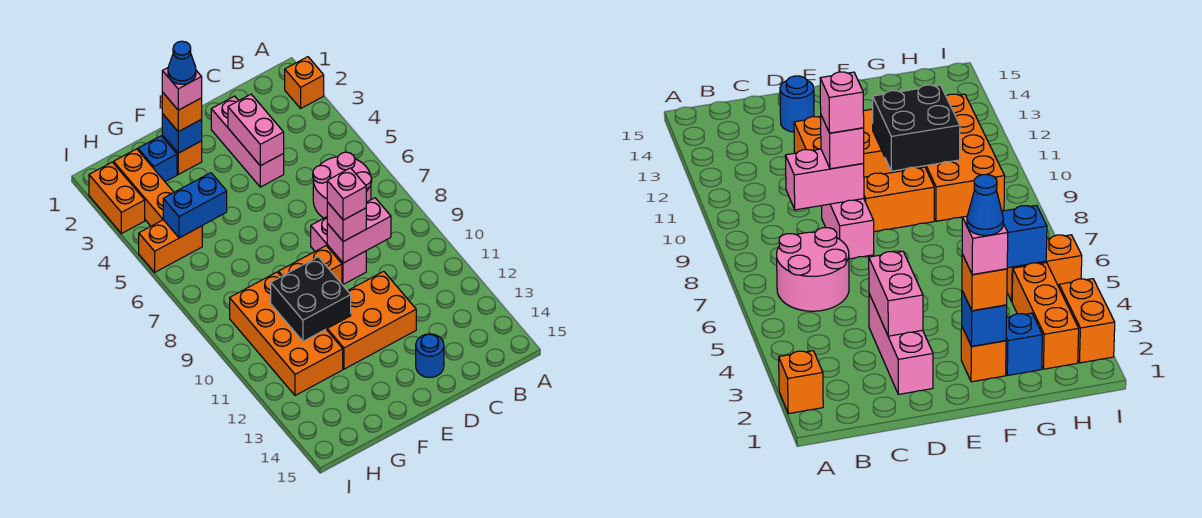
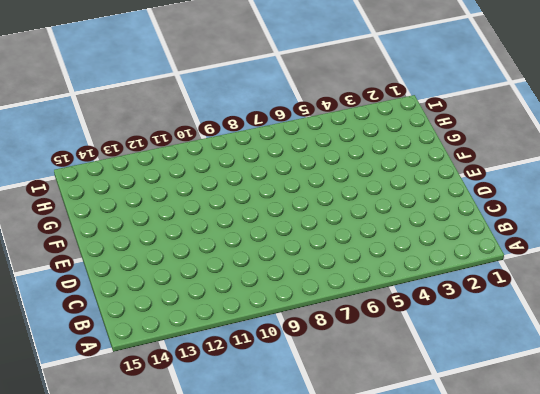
none -> orange brick A2 level 1
none -> pink round brick B6:C7 level 1
none -> pink brick D2:D4 level 1

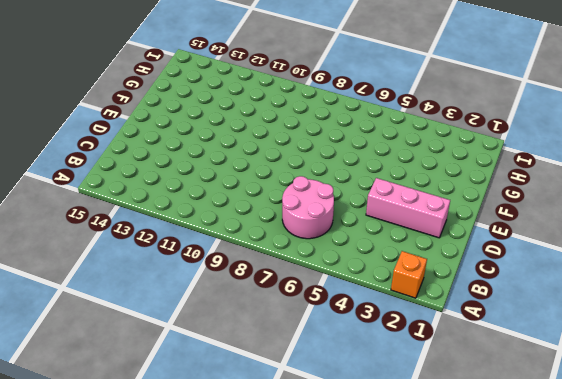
none -> pink brick D8:D9 level 1
none -> orange brick D11:F12 level 1
none -> blue round brick D14 level 1

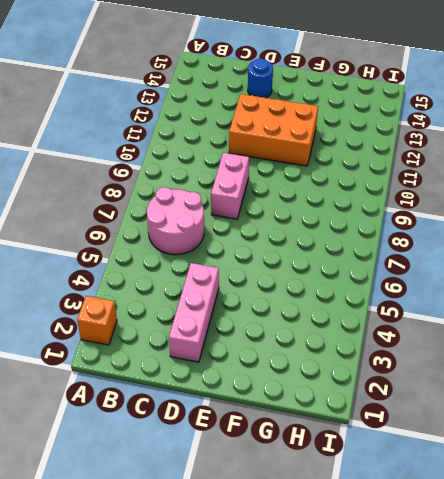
none -> orange brick E9:F9 level 1
none -> orange brick F2 level 1
none -> blue brick G2 level 1

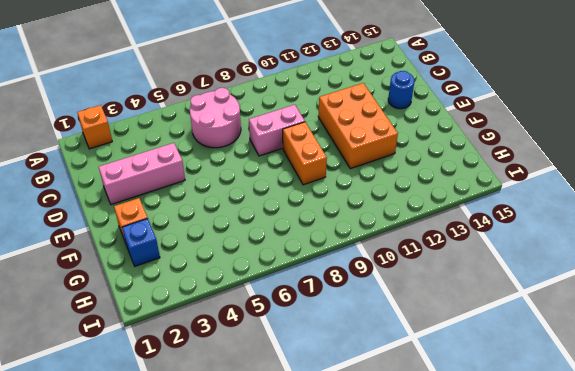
none -> orange brick G9:H12 level 1
none -> orange brick H2:H4 level 1
none -> orange brick H5:I5 level 1

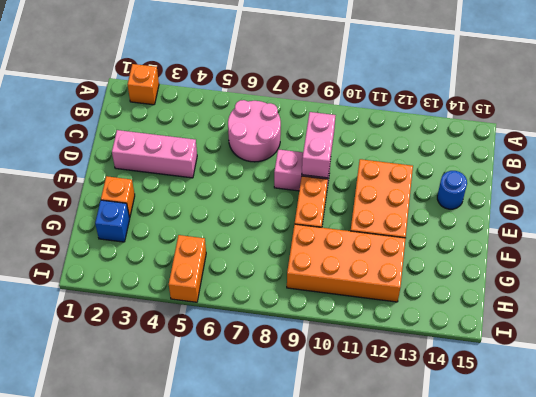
none -> orange brick H2:H4 level 1
none -> orange brick I2:I3 level 1
none -> pink brick D3:D4 level 2

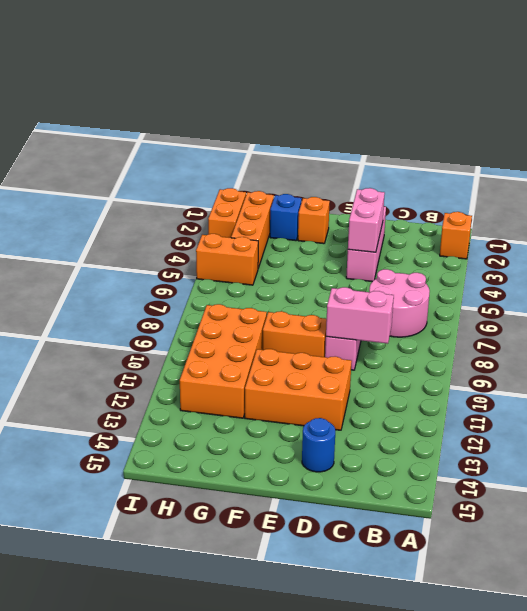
none -> blue brick F2 level 2
none -> black brick F10:G11 level 2
none -> blue brick G5:H5 level 2

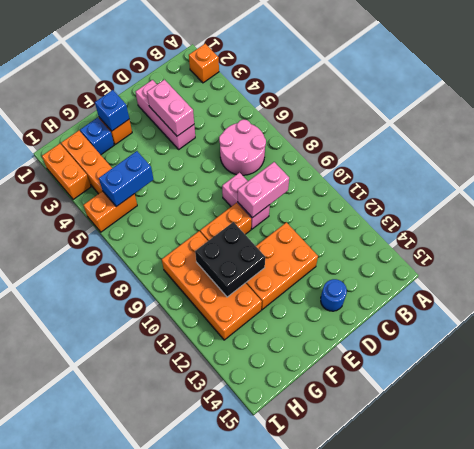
none -> pink brick D9 level 3
none -> orange brick F2 level 3
none -> pink brick D9 level 4

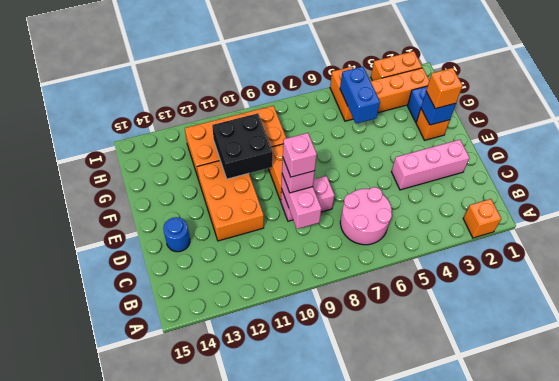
none -> pink brick D3:D4 level 2
none -> pink brick F2 level 4
none -> blue cone F2 level 5

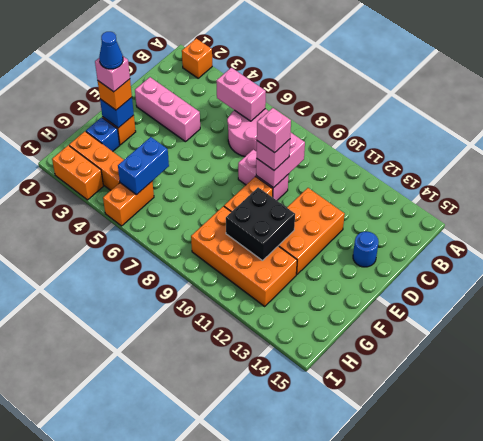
pink brick B5:B6 level 2 -> pink brick D3:D4 level 2

